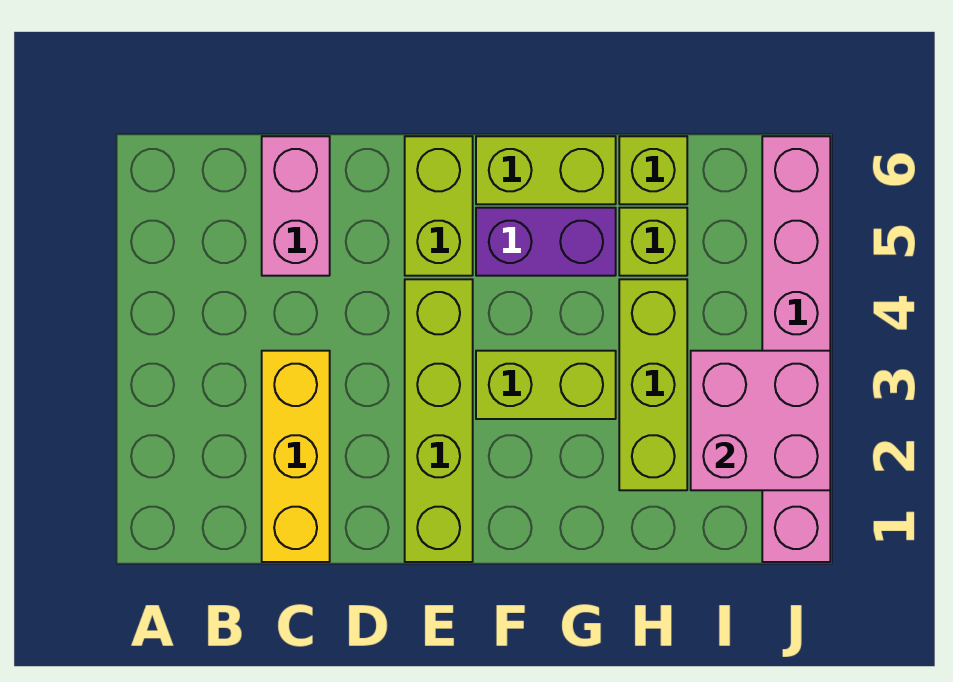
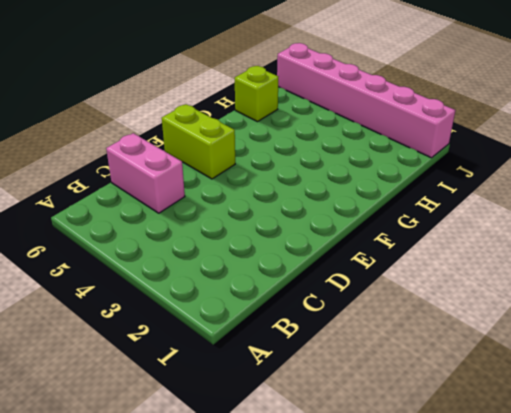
none -> yellow brick C1:C3 level 1
none -> lime brick E1:E4 level 1
none -> lime brick F3:G3 level 1

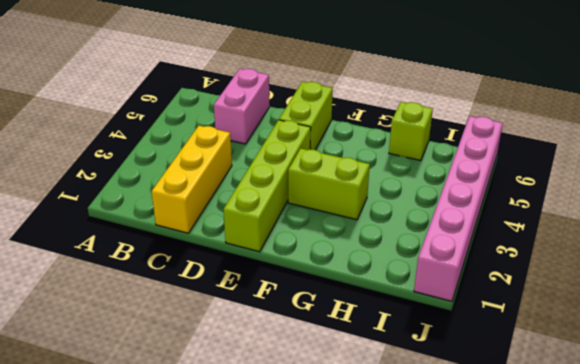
none -> purple brick F5:G5 level 1
none -> lime brick F6:G6 level 1
none -> lime brick H2:H4 level 1

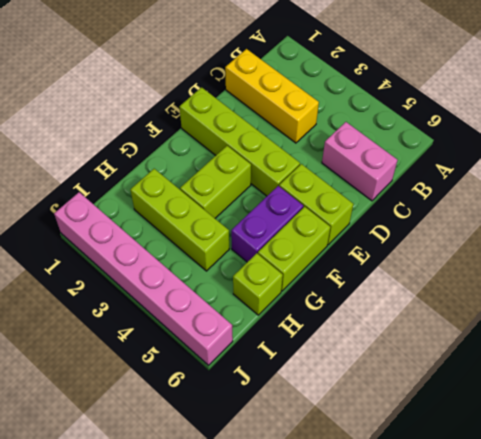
none -> lime brick H5 level 1
none -> pink brick I2:J3 level 2

